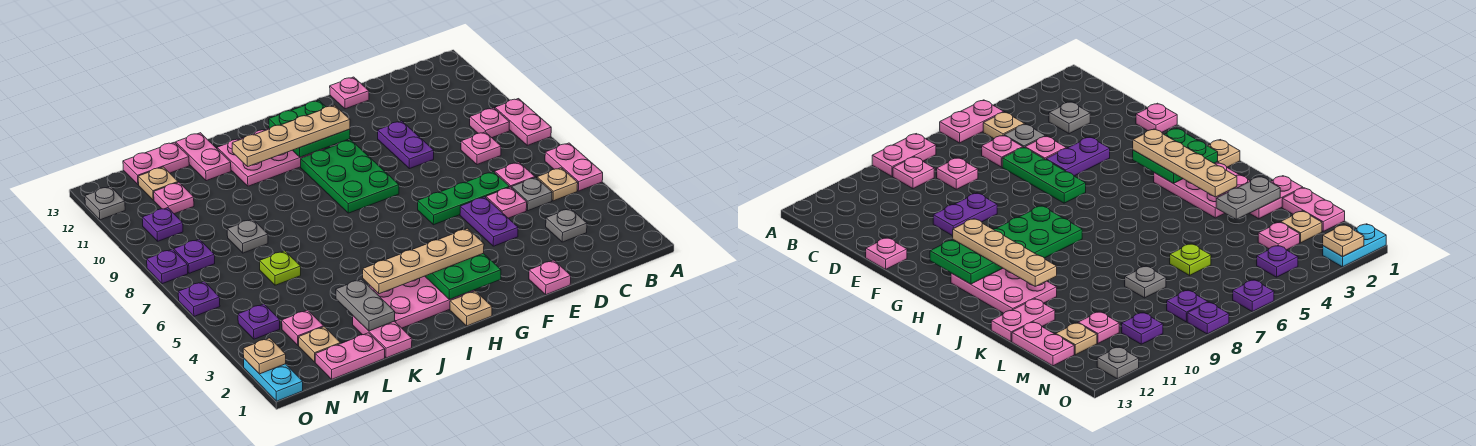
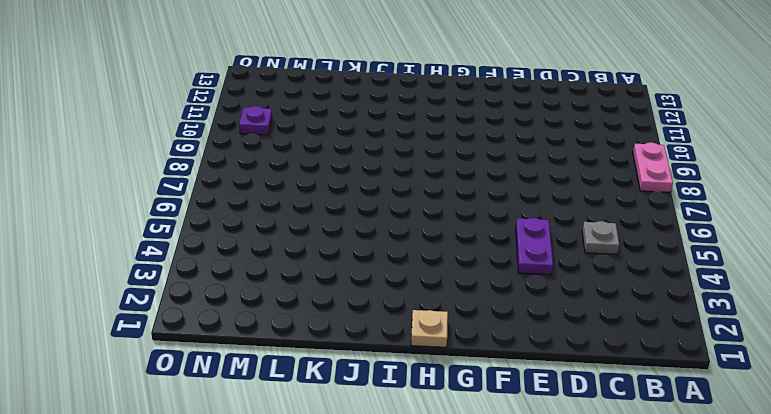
none -> pink plate A5:A6 level 1
none -> tan plate B5 level 1
none -> pink plate B9 level 1
none -> grey plate C3 level 1

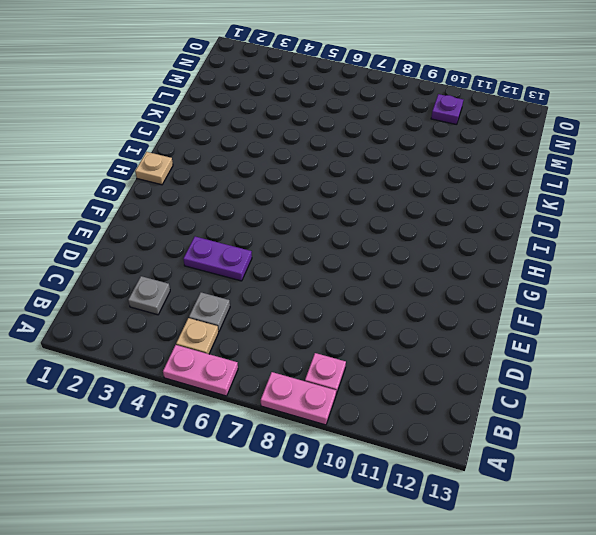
none -> pink plate C6 level 1
none -> pink plate C8 level 1
none -> pink plate D5 level 1
none -> green plate D6:F6 level 1

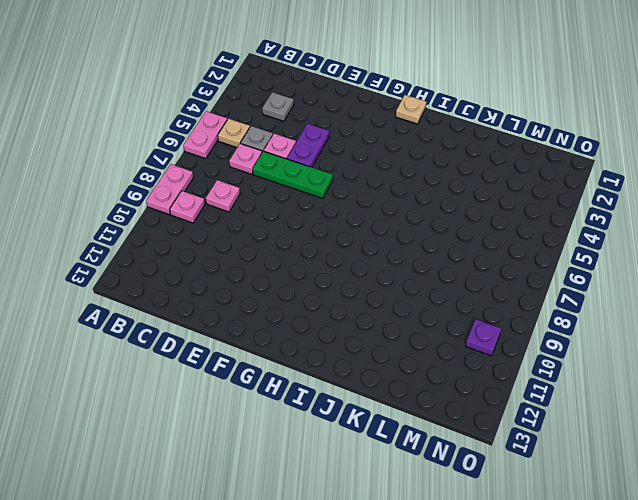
none -> pink plate E1 level 1
none -> purple plate E9:E10 level 1
none -> pink plate E13 level 1
none -> green plate G8:H10 level 1

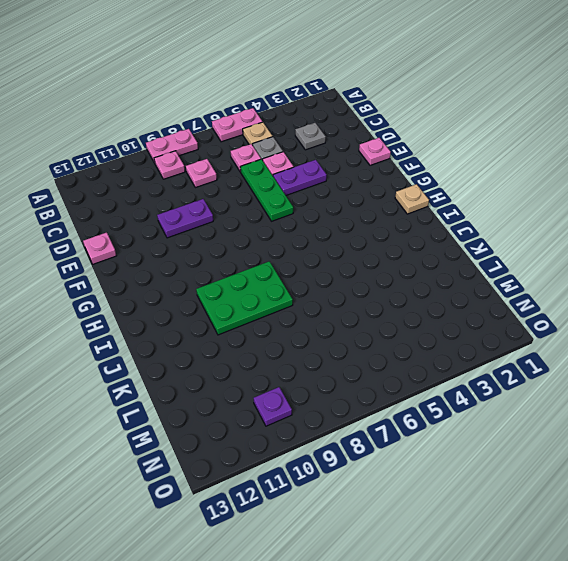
green plate I8:J10 level 1 -> green plate G8:H10 level 1
none -> pink plate H2:J3 level 1
none -> pink plate H11:J12 level 1
none -> pink plate K1:K2 level 1
none -> pink plate K12:K13 level 1

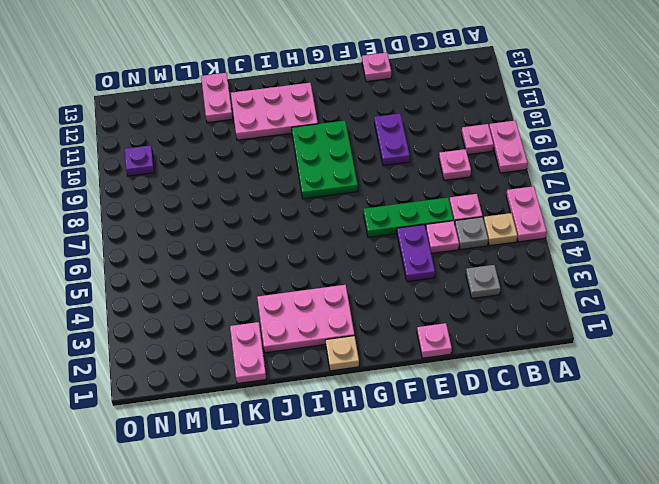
none -> pink plate L1:M1 level 1
none -> lime plate L6 level 1
none -> grey plate L8 level 1
none -> pink plate L13:M13 level 1

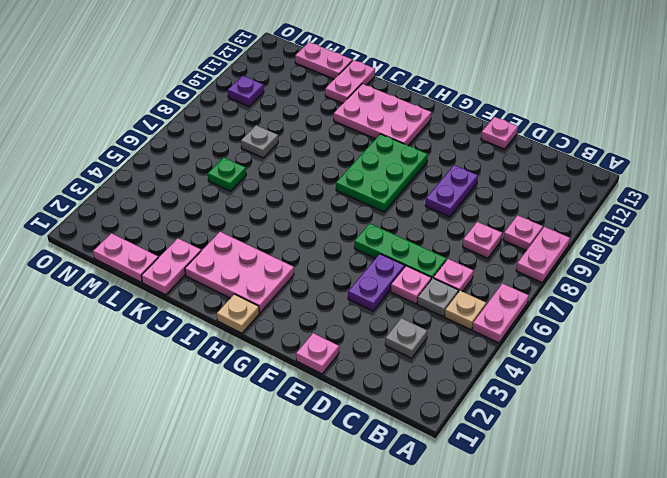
green plate L6 level 1 -> lime plate L6 level 1
none -> tan plate M2 level 1
none -> pink plate M3 level 1
none -> pink plate M11 level 1
none -> tan plate M12 level 1

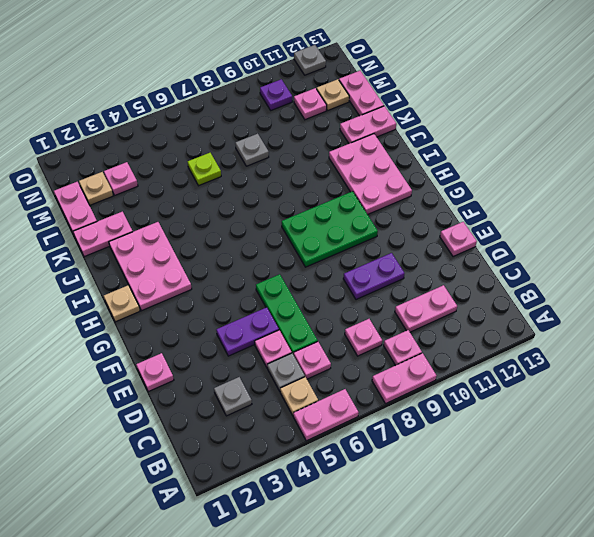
pink plate C10:C11 level 1 -> none
none -> purple plate N4 level 1
none -> purple plate N8 level 1
none -> cyan plate O1:O2 level 1
none -> purple plate O6 level 1

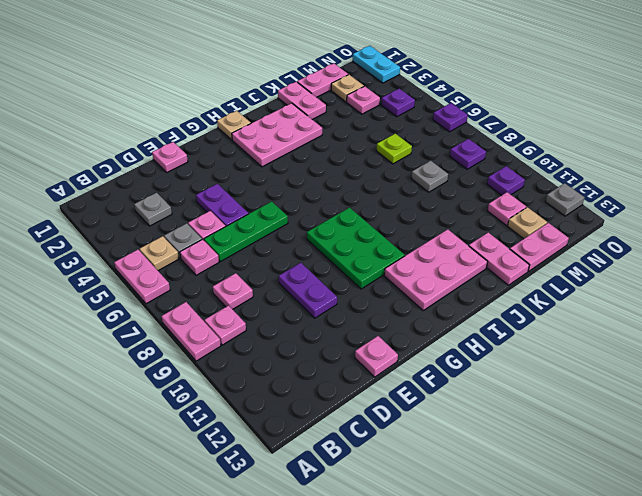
none -> purple plate O8 level 1
none -> green plate G2:H3 level 2
none -> green plate G11:H12 level 2
none -> grey plate K2:K3 level 2

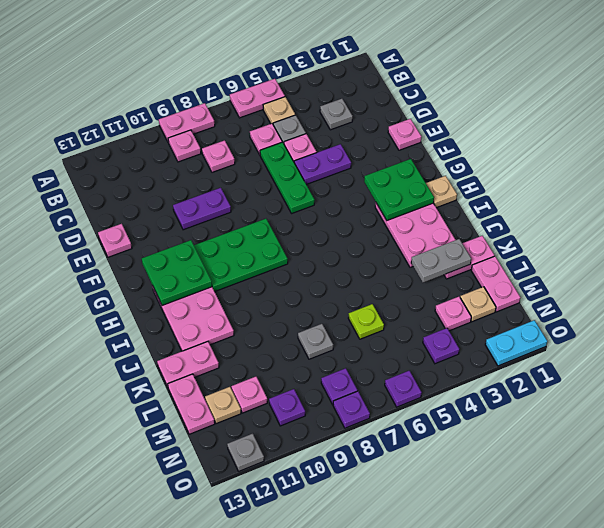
none -> tan plate O2 level 2
none -> tan plate G3:J3 level 3
none -> tan plate G11:J11 level 3

